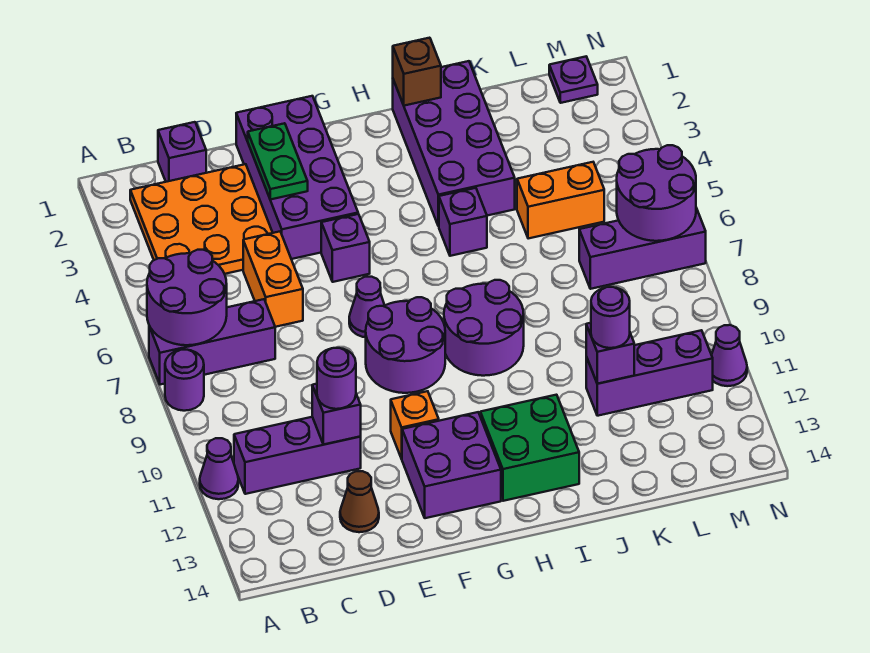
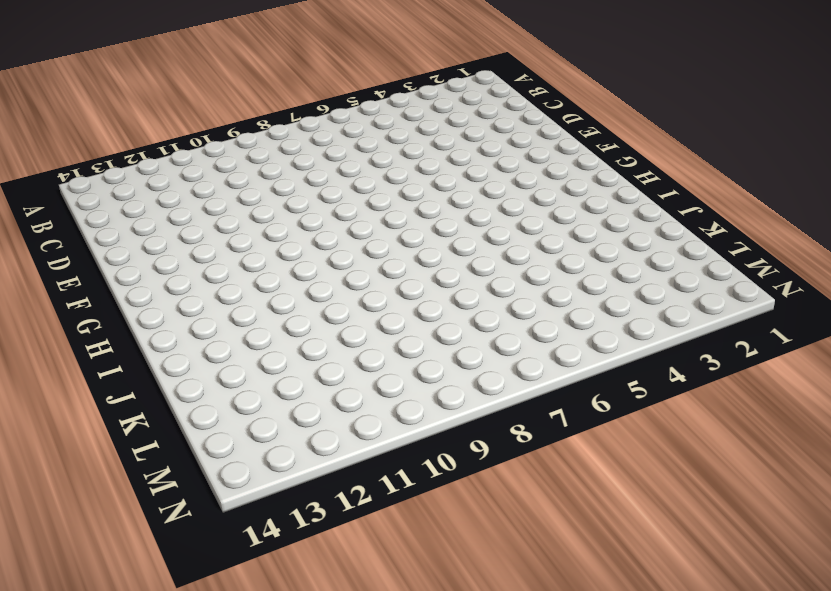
none -> purple brick A7:C7 level 1
none -> purple round brick A8 level 1
none -> purple cone A11 level 1
none -> orange plate B2:D4 level 1

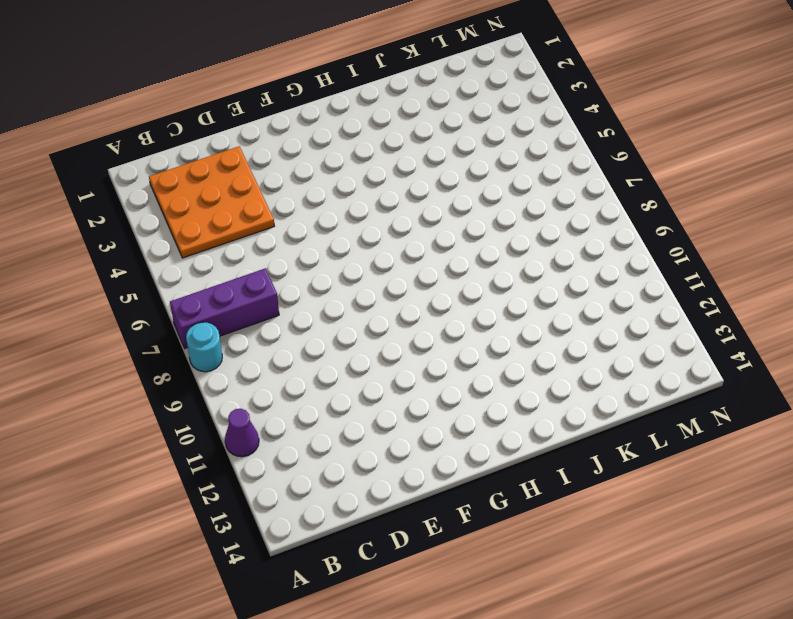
cyan round brick A8 level 1 -> purple round brick A8 level 1
none -> purple brick B11:D11 level 1
none -> purple brick C1 level 1
none -> orange brick D5:D6 level 1
none -> brown cone D13 level 1

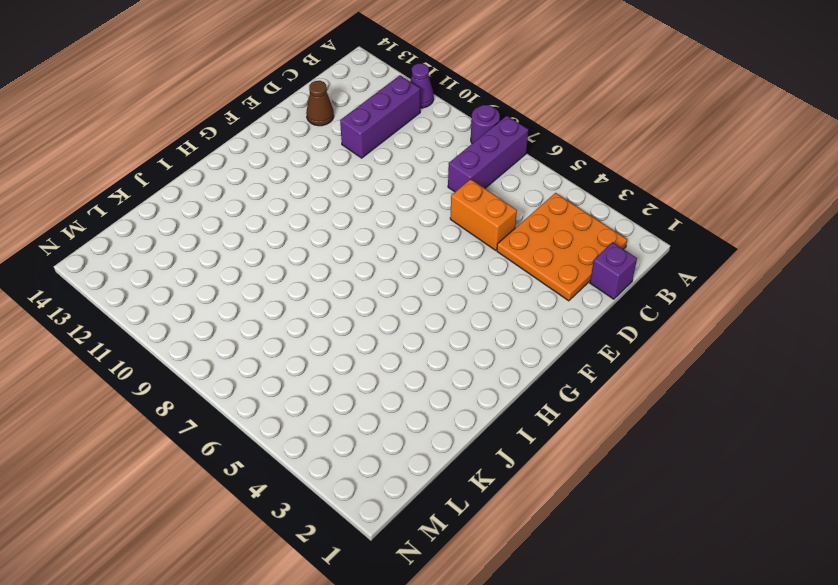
none -> purple brick E1:F4 level 1
none -> purple brick F5 level 1
none -> purple cone F7 level 1
none -> purple round brick F8:G9 level 1

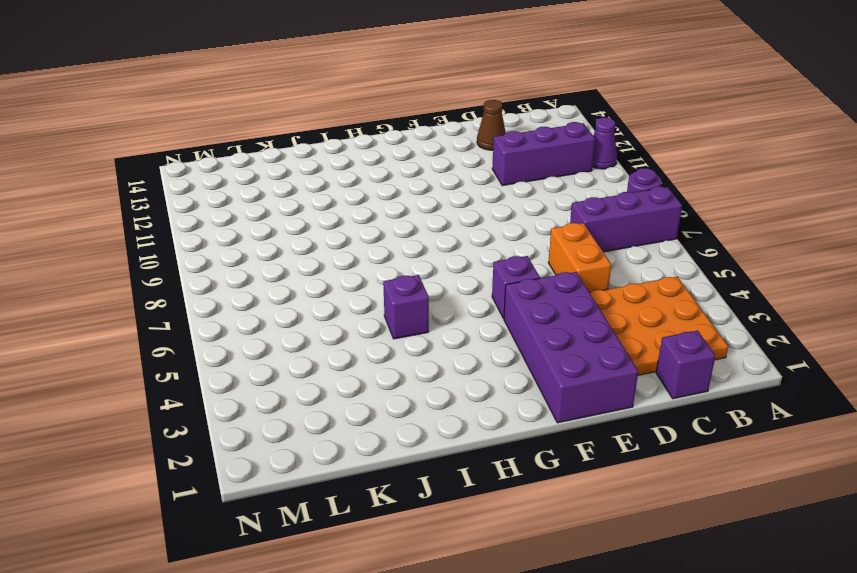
none -> purple cone F7 level 1
none -> purple round brick F8:G9 level 1
none -> orange brick F11 level 1
none -> purple brick F12:G13 level 1

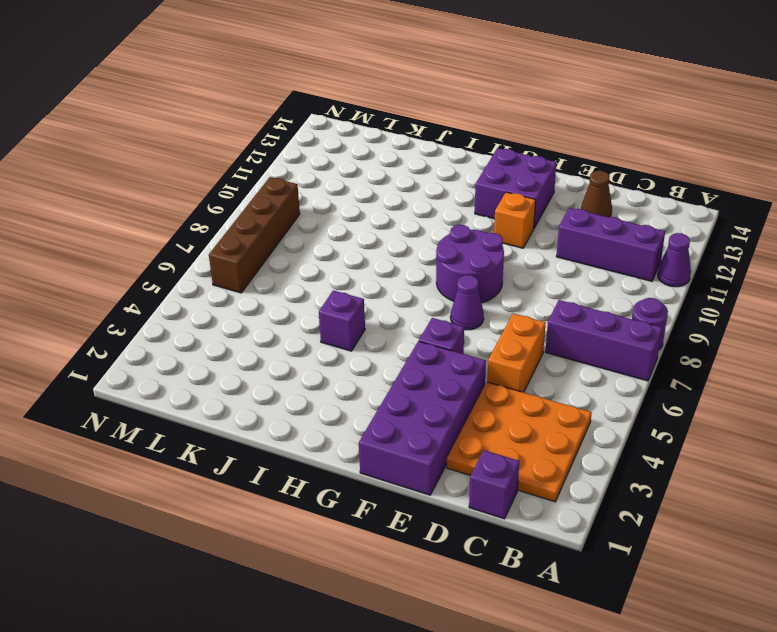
brown brick M6:M9 level 1 -> purple brick L7:N7 level 1
none -> purple round brick H8:I9 level 1
none -> green brick H12:I13 level 1
none -> purple brick I1:J4 level 1
none -> orange brick K5:L5 level 1

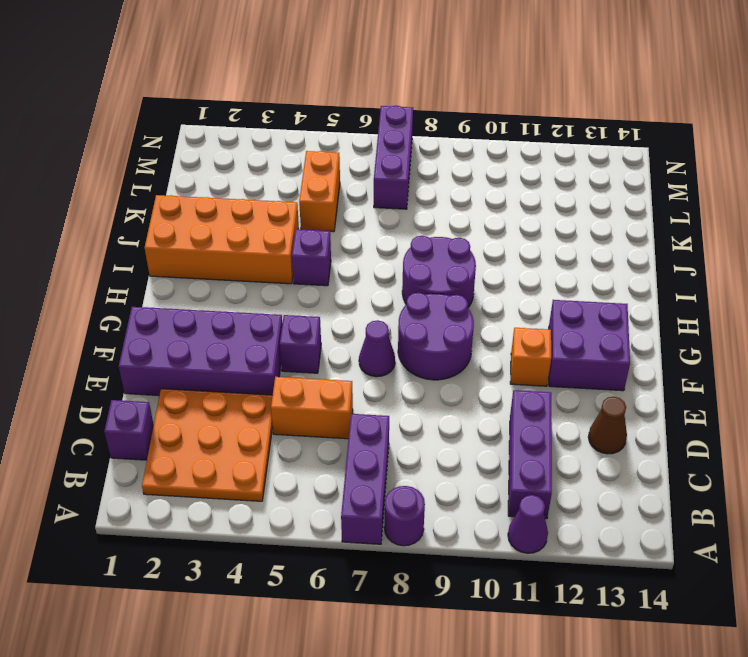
orange brick I1:J4 level 1 -> purple brick I1:J4 level 1
none -> green brick H12:I13 level 1
none -> purple brick K11:M11 level 1
none -> purple plate M1 level 1
none -> purple cone N11 level 1

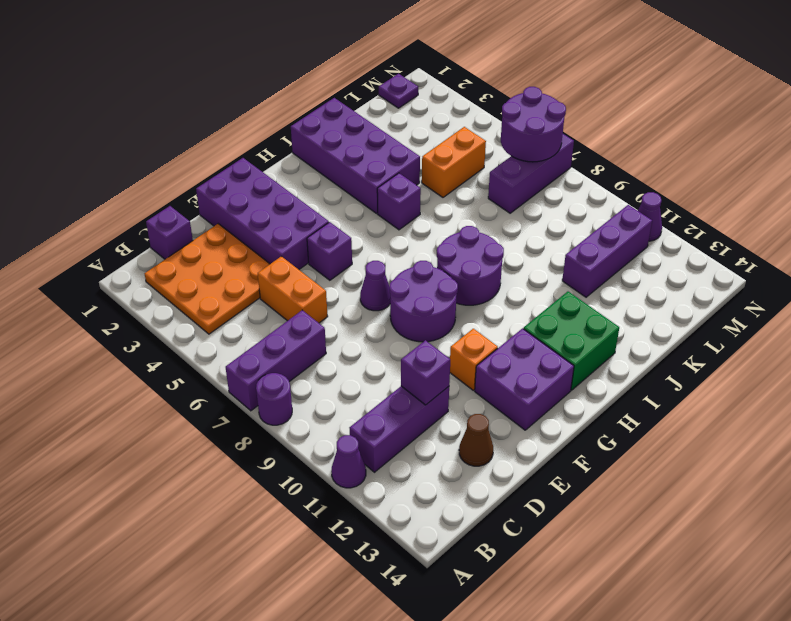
none -> purple round brick A6:B7 level 2
none -> green plate E2:E3 level 2
none -> brown brick I1 level 2
none -> purple brick K11 level 2

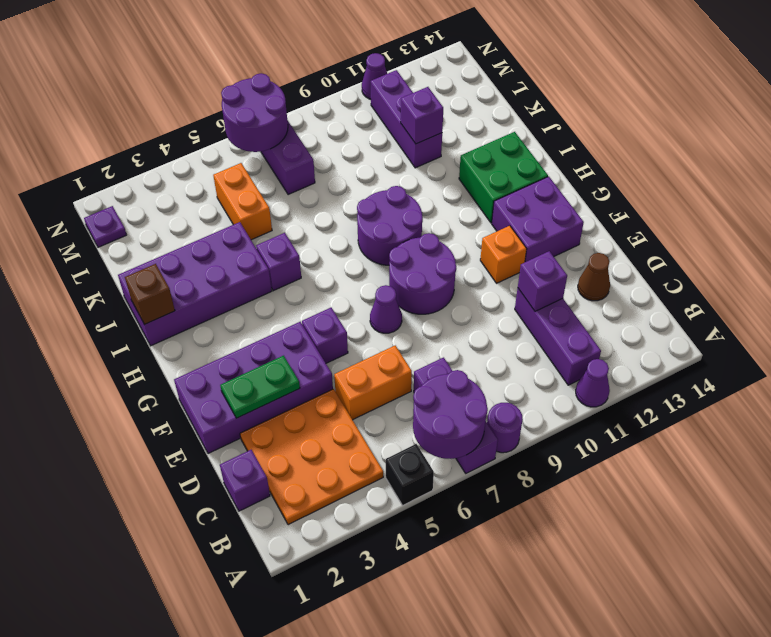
black brick A5 level 1 -> none
none -> purple round brick D11 level 3
none -> purple round brick K11 level 3

